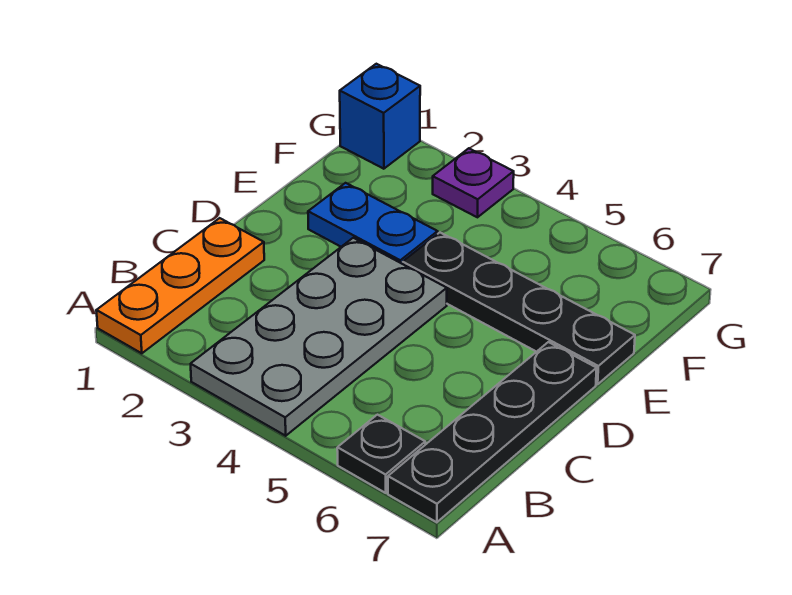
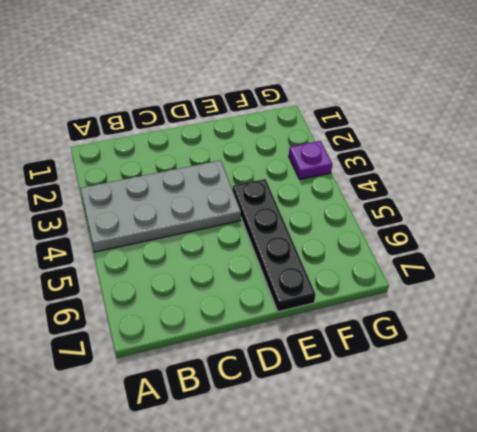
none -> orange plate A1:C1 level 1
none -> black plate A6 level 1

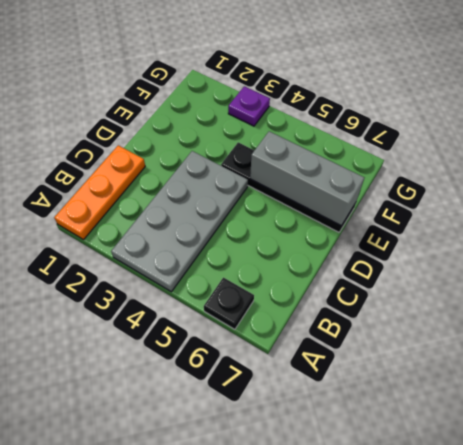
grey brick E5:E7 level 2 -> none
none -> black plate A7:D7 level 1
none -> blue plate E2:E3 level 1

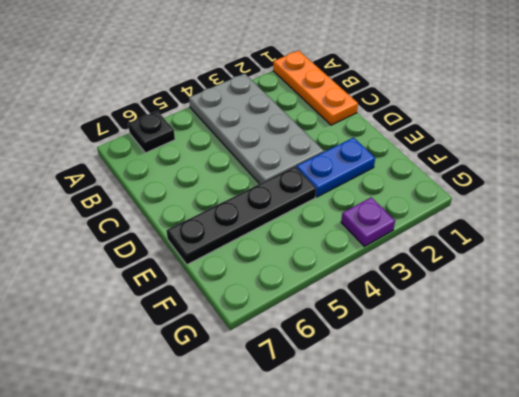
none -> black plate A7:D7 level 1
none -> blue brick G1 level 1

